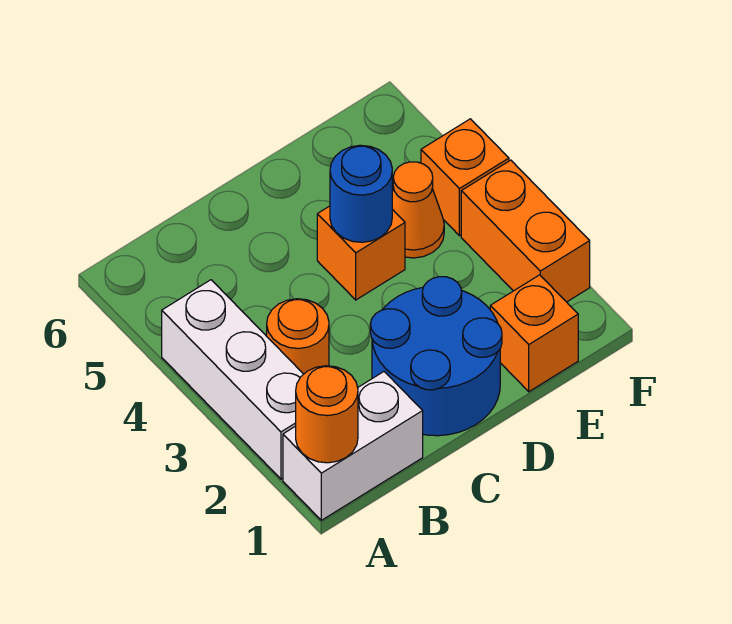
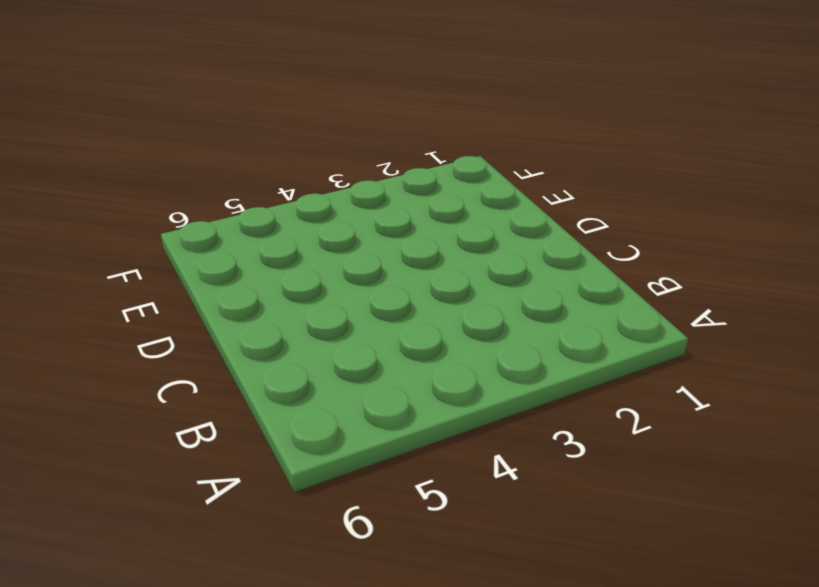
none -> white brick A1:B1 level 1
none -> white brick A2:A4 level 1

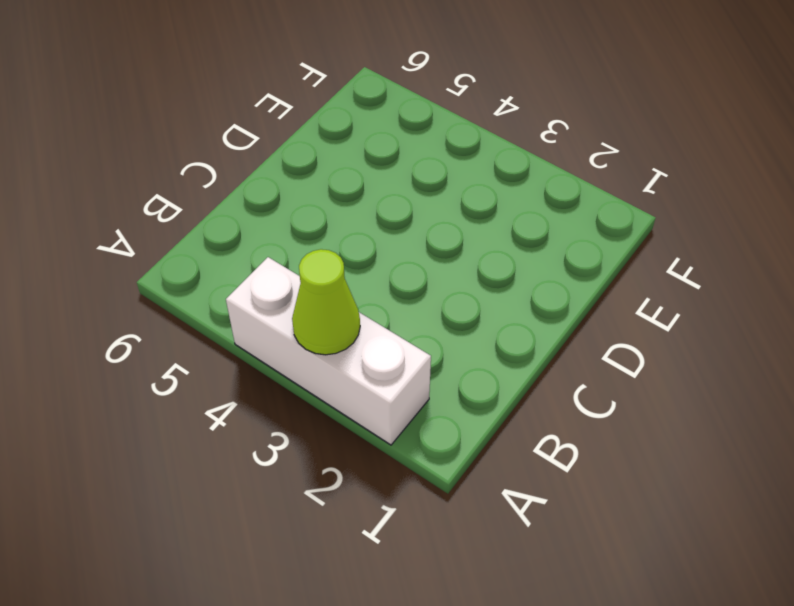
lime cone A3 level 2 -> none
none -> white brick A1:B1 level 1
none -> orange round brick B3 level 1

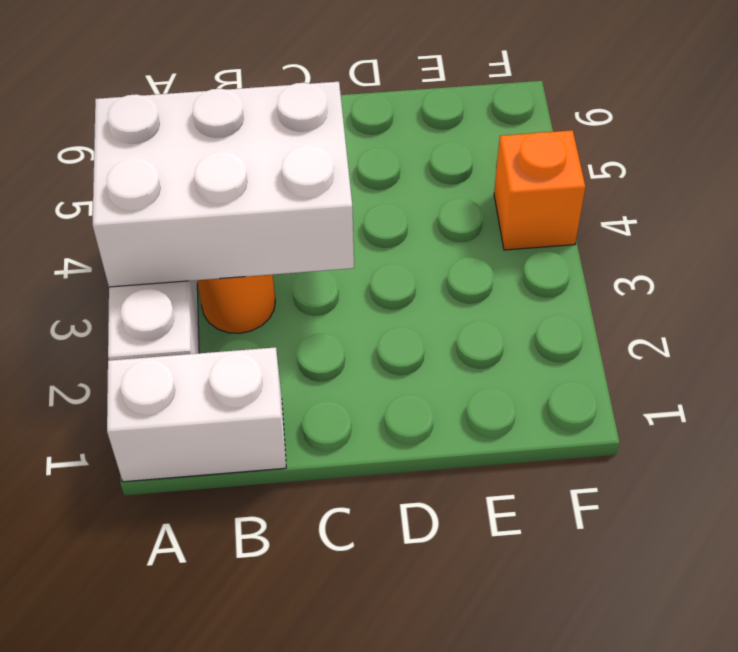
white brick A3:C4 level 2 -> none
none -> blue round brick C1:D2 level 1
none -> orange brick D4 level 1

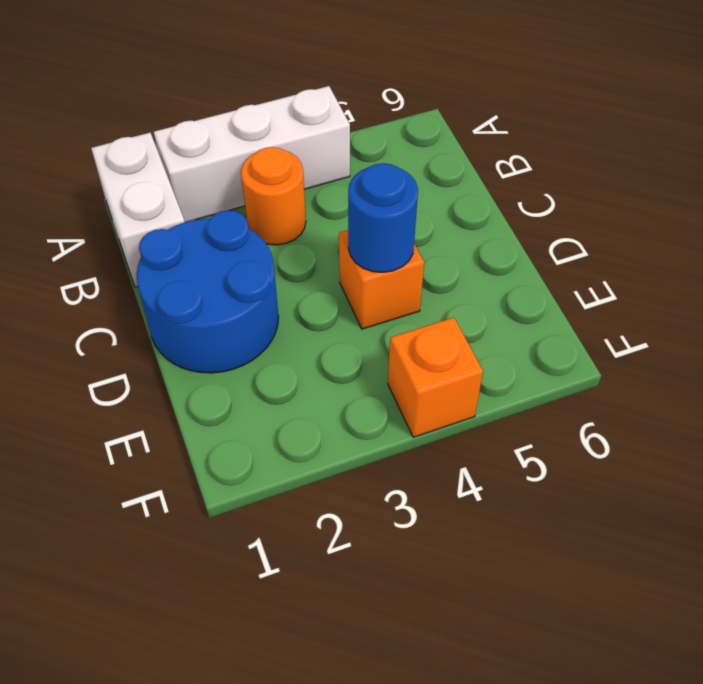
none -> orange brick E1 level 1
none -> orange cone E4 level 1

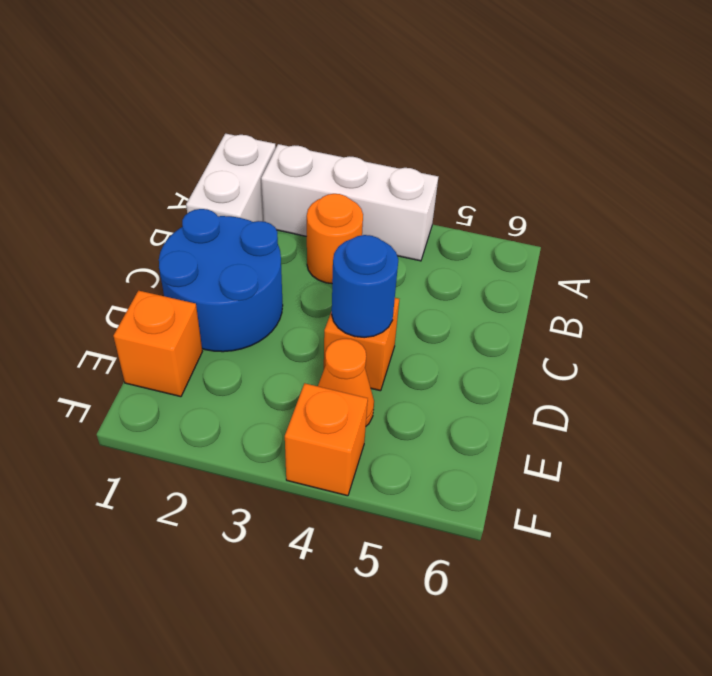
none -> orange brick F2:F3 level 1
none -> orange round brick A1 level 2

